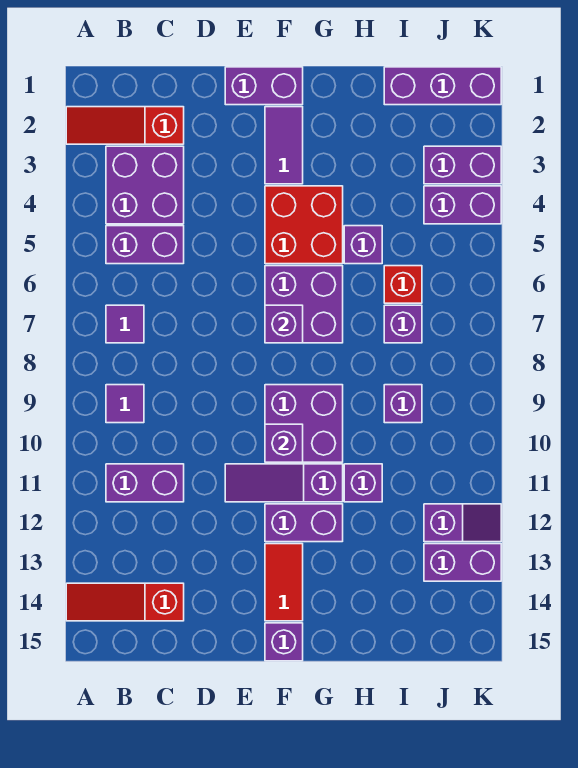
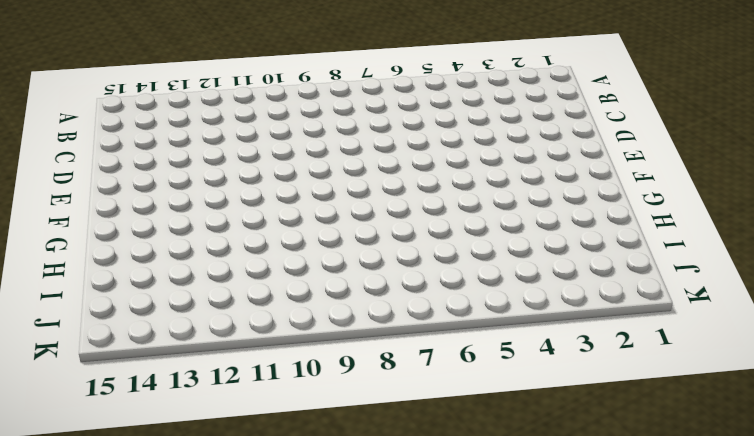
none -> red slope A2:C2 level 1 top C
none -> red slope A14:C14 level 1 top C
none -> purple brick B3:C4 level 1

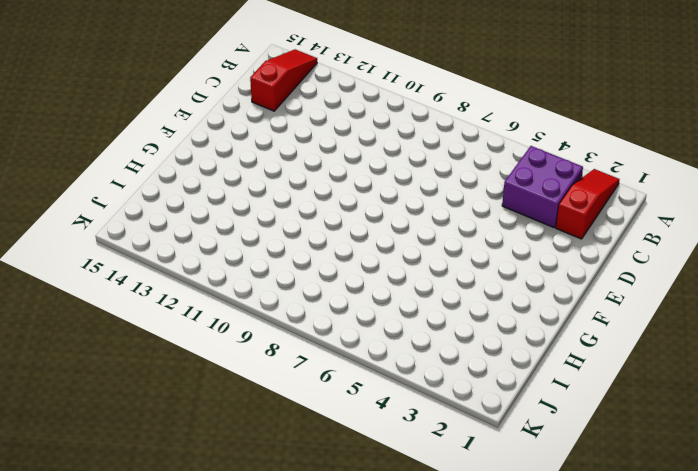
none -> purple brick B5:C5 level 1
none -> purple tile B7 level 1
none -> purple tile B9 level 1

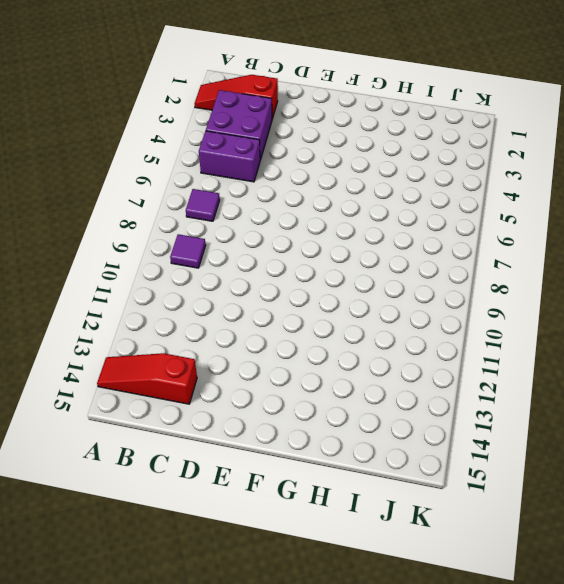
none -> purple brick B11:C11 level 1
none -> purple brick E1:F1 level 1
none -> purple slope E11:G11 level 1 top G

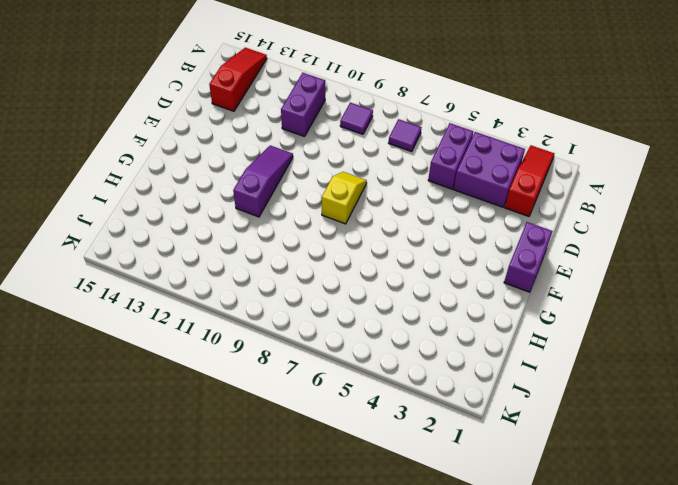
yellow slope E8:F8 level 1 top F -> none
none -> purple tile F2:F3 level 1
none -> red brick F4:G5 level 1
none -> purple brick F6:G7 level 1

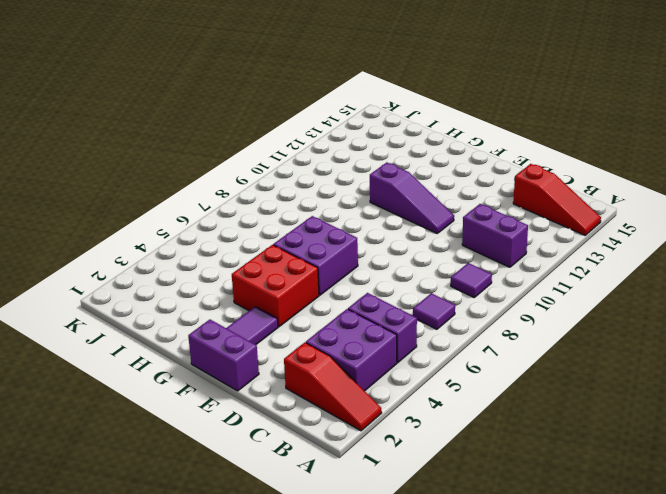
none -> purple brick F9:G10 level 1
none -> purple brick F12:G12 level 1
none -> red tile F13:F14 level 1

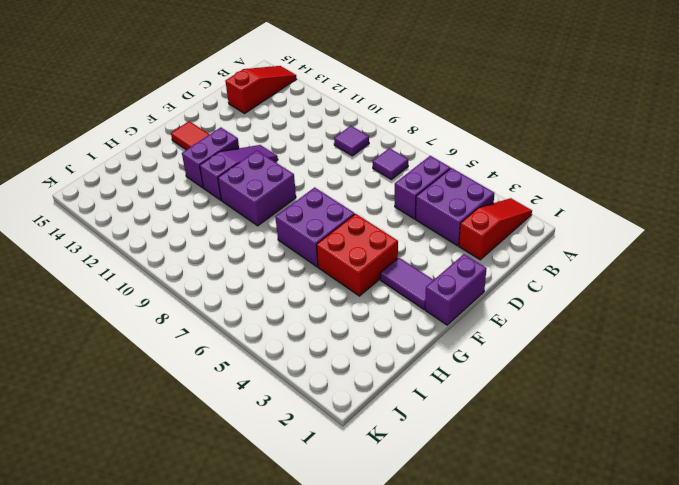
none -> purple brick B11:C11 level 1
none -> purple brick F15 level 1
none -> purple brick H5 level 1

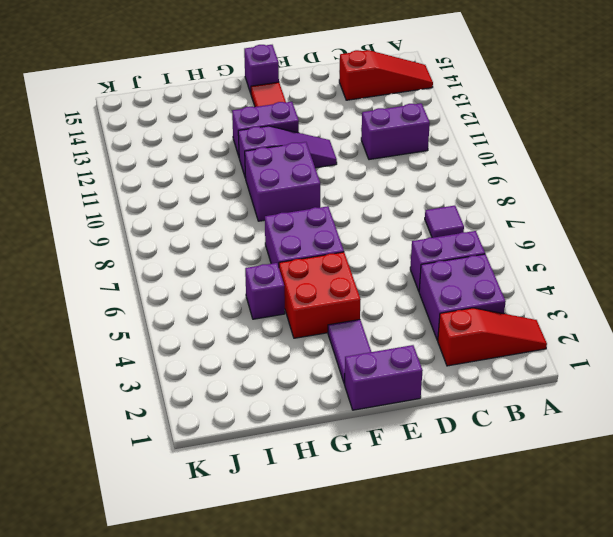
none -> purple tile B9 level 1
none -> purple brick H11 level 1
none -> purple brick I1:K1 level 1

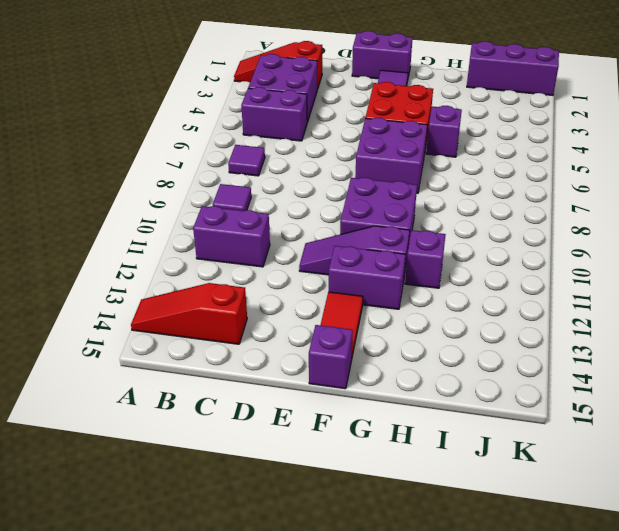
none -> red brick I6 level 1
none -> purple brick I7 level 1
none -> purple brick I9 level 1

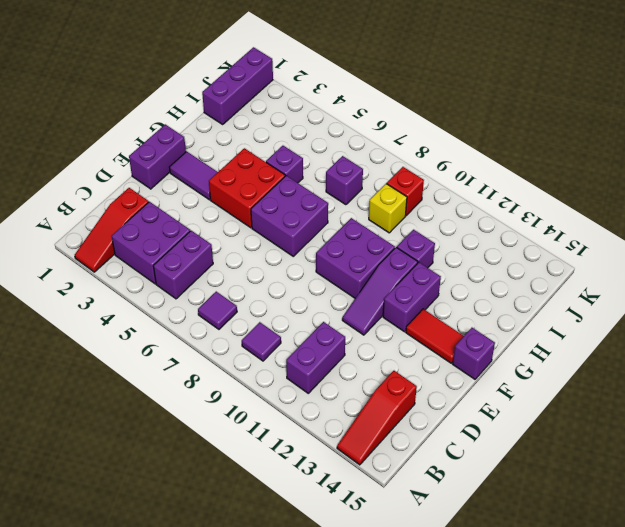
yellow brick I9 level 1 -> purple brick I9 level 1
red brick J9 level 1 -> red brick I6 level 1
none -> purple brick J3:K3 level 1
none -> purple brick J4:K4 level 1
none -> purple slope J12:K12 level 1 top J

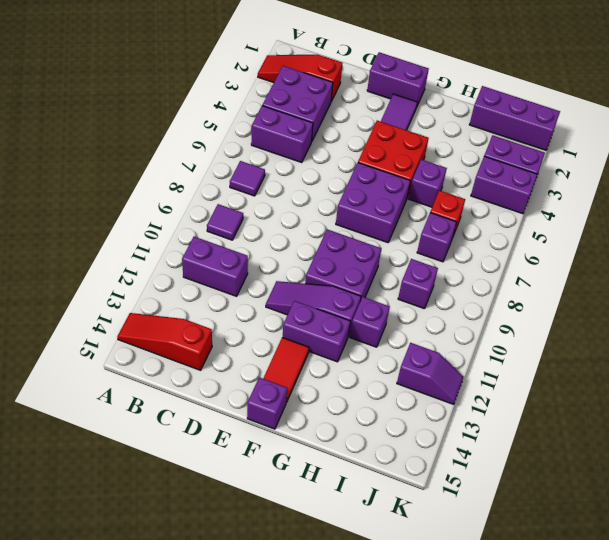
none -> purple brick J13:K13 level 1
none -> purple brick F7 level 2
none -> purple brick F10 level 2

